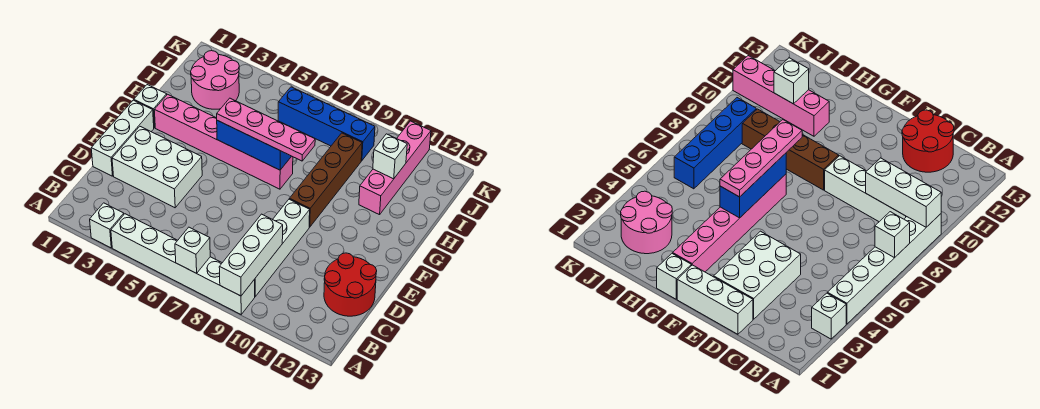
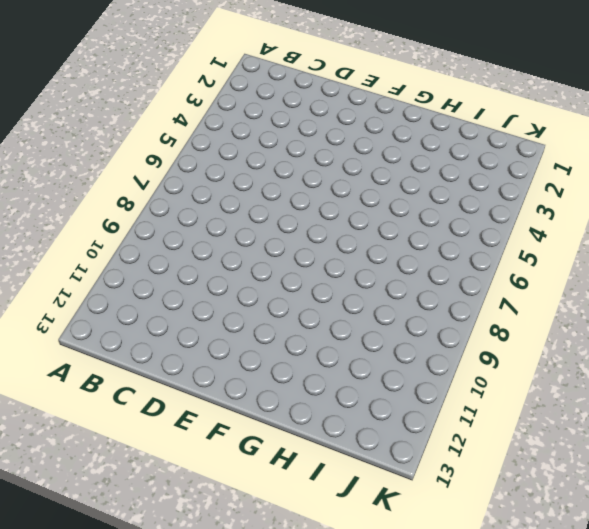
none -> white brick A3 level 1
none -> white brick A4:A9 level 1
none -> white brick B9:E9 level 1

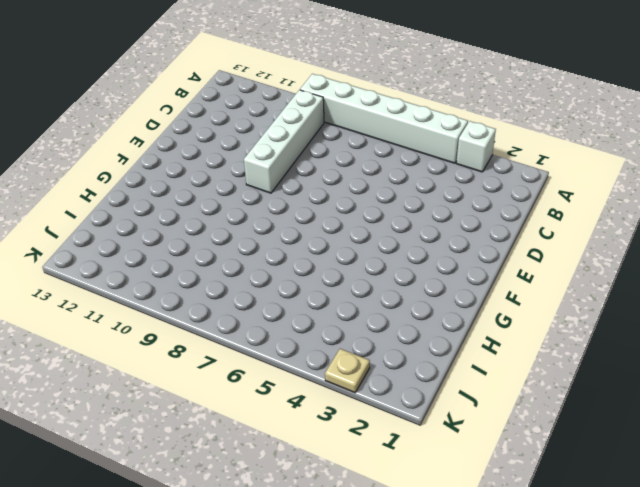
tan plate K3 level 1 -> none
none -> red round brick C12:D13 level 1
none -> white brick D1:F1 level 1
none -> white brick D2:E4 level 1

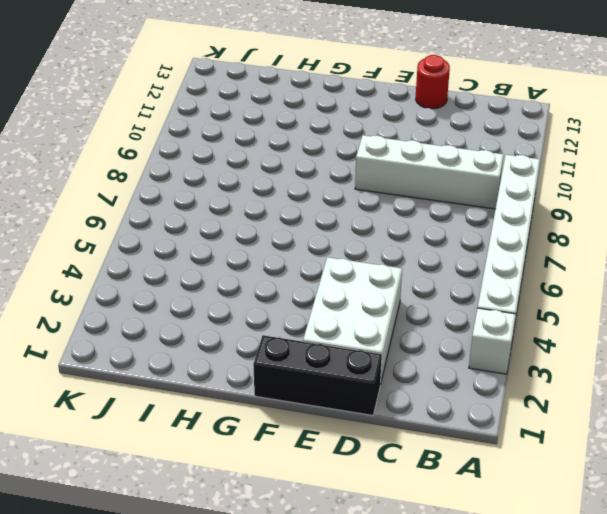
black brick D1:F1 level 1 -> white brick D1:F1 level 1
red round brick D13 level 1 -> red round brick C12:D13 level 1
none -> brown brick F9:I9 level 1
none -> white brick G1 level 1
none -> pink brick G2:G7 level 1

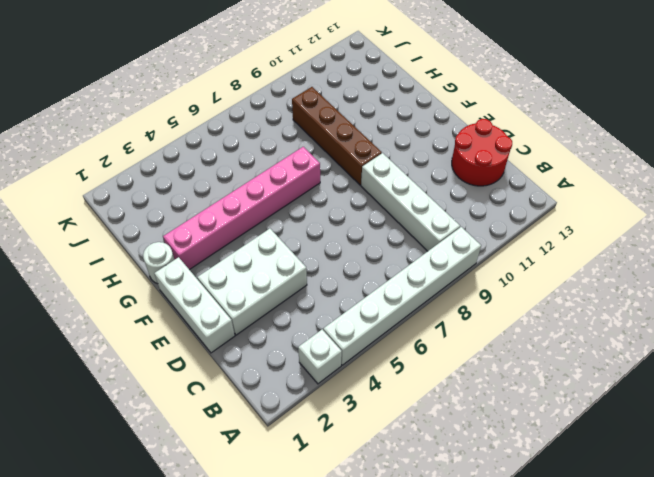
white round brick G1 level 1 -> white brick G1 level 1
none -> pink brick H11:K11 level 1
none -> pink round brick I2:J3 level 1
none -> blue brick J6:J9 level 1

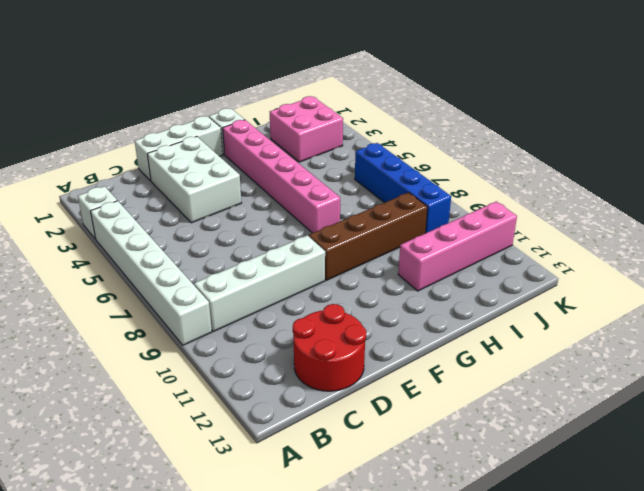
pink brick I2:J3 level 1 -> pink round brick I2:J3 level 1
none -> white brick A7 level 2
none -> white brick A9:C9 level 2
none -> blue brick G5:G7 level 2

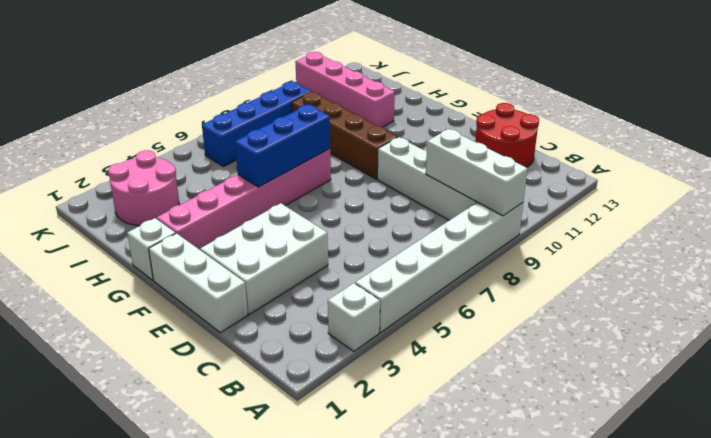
none -> white brick A7 level 2
none -> white brick I11 level 2
none -> pink plate G5:G8 level 3

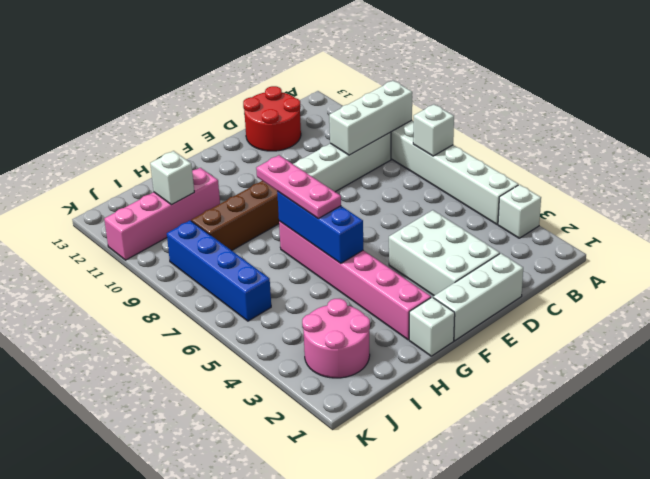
pink plate G6:G8 level 3 -> pink plate G5:G8 level 3

